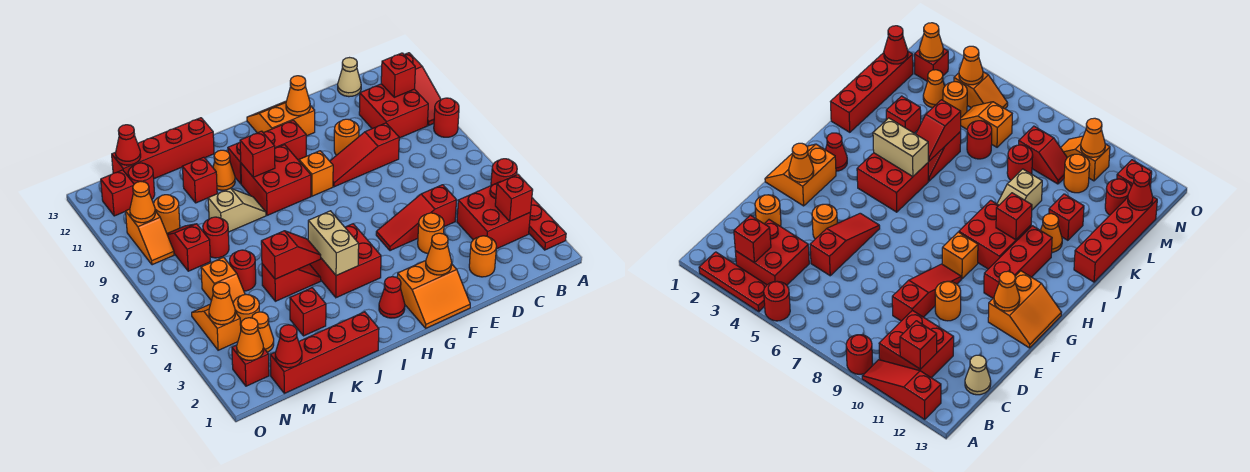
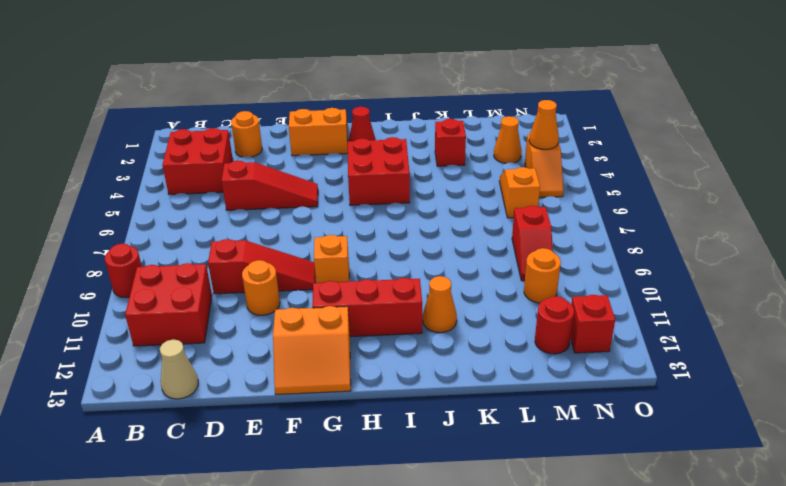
none -> red plate A2:A4 level 1
none -> red round brick A5 level 1
none -> red slope A10:A12 level 1 top 12
none -> orange round brick E4 level 1

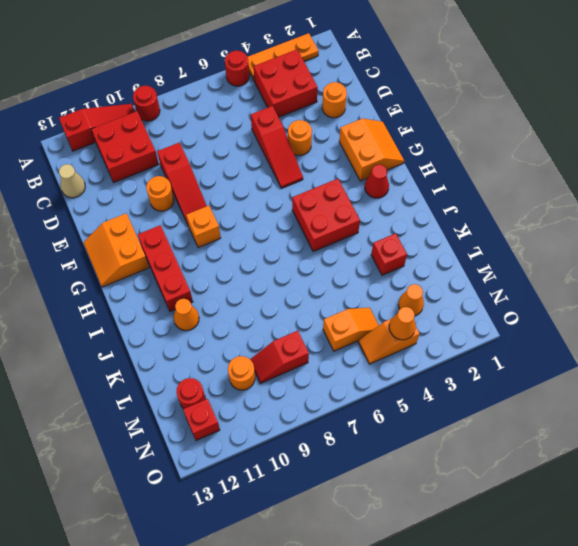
orange plate A2:A4 level 1 -> red plate A2:A4 level 1
none -> red brick H9:I10 level 1
none -> red brick J1:M1 level 1
none -> red slope J5:K5 level 1 top K
none -> tan slope J9:K9 level 1 top K

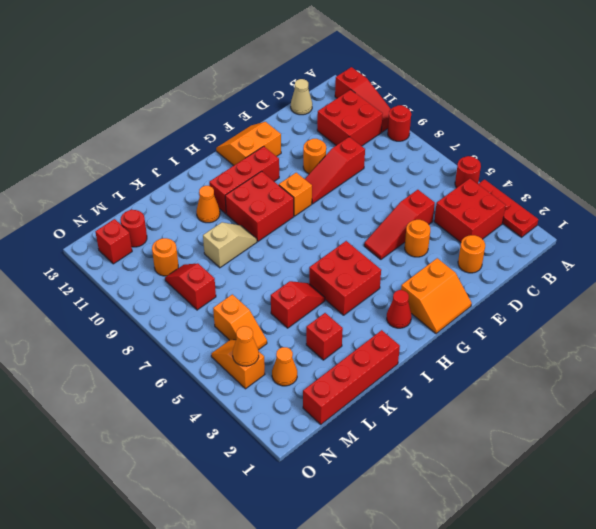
none -> red brick J13:M13 level 1
none -> red brick K11 level 1
none -> red round brick L6 level 1
none -> red round brick L8 level 1

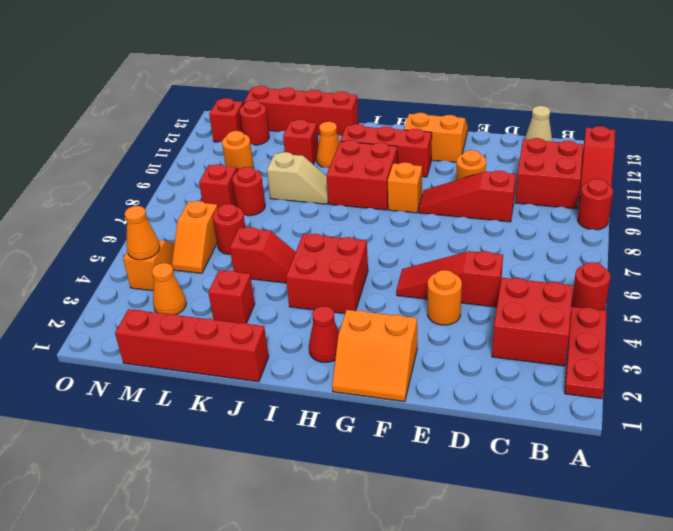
none -> orange round brick D2 level 1
none -> orange round brick M4 level 1
none -> red brick N2 level 1
none -> orange slope N9:N10 level 1 top 10

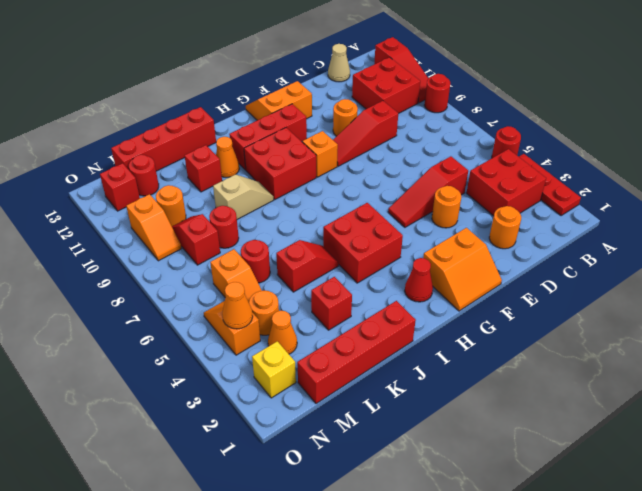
yellow brick N2 level 1 -> red brick N2 level 1
none -> red brick B3 level 2
none -> red brick B11 level 2
none -> orange cone F2 level 2
none -> orange cone F12 level 2

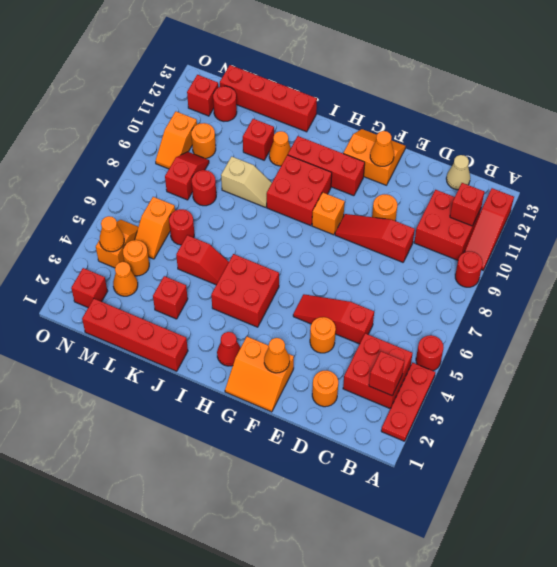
none -> tan brick I4:I5 level 2
none -> red brick I10 level 2
none -> red slope J5:K5 level 2 top K
none -> red cone M1 level 2

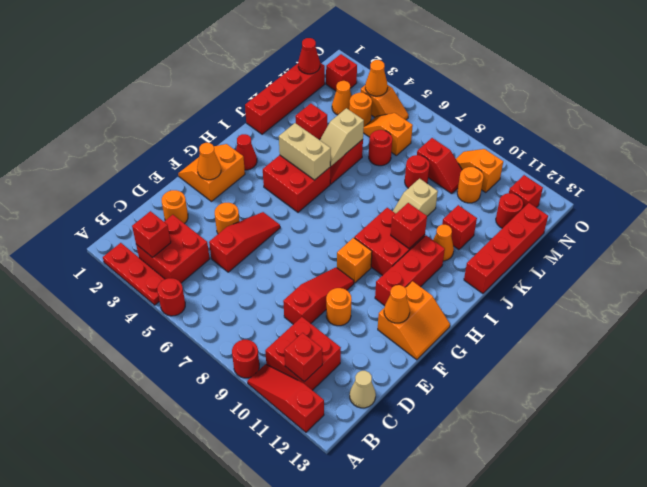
tan slope J5:K5 level 2 top K -> red slope J5:K5 level 2 top K
none -> red cone M13 level 2
none -> orange cone N2 level 2
none -> orange cone N10 level 2

